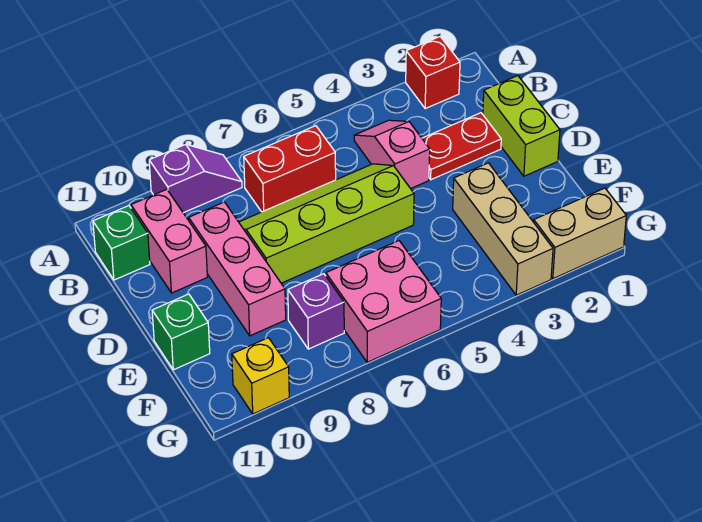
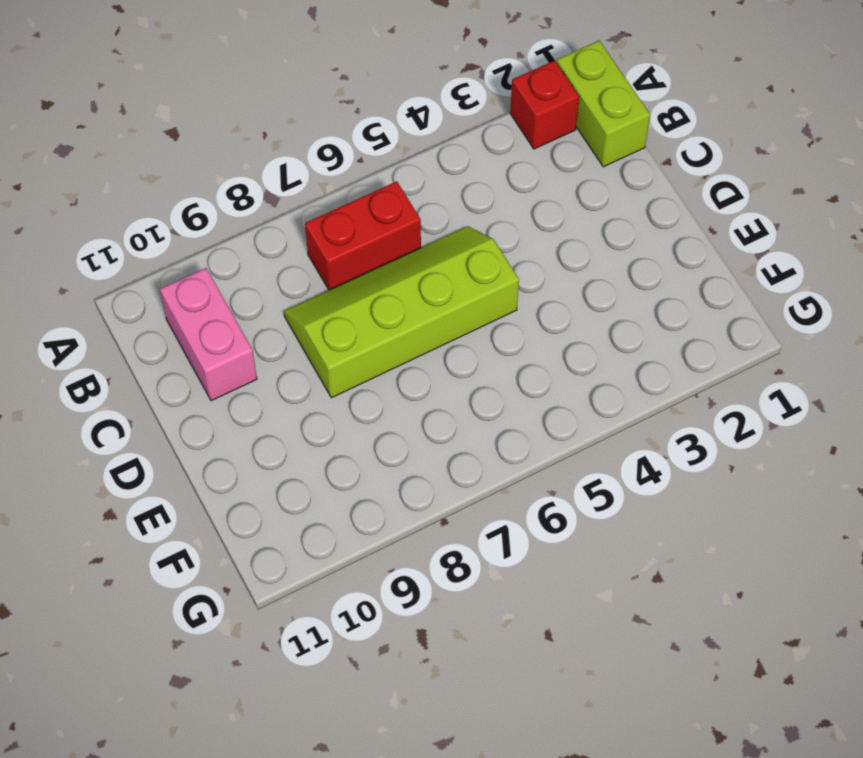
lime brick A1:B1 level 1 -> lime brick C1:D1 level 1
none -> purple slope A8:A9 level 1 top 9
none -> pink slope B4:C4 level 1 top C
none -> green brick B11 level 1

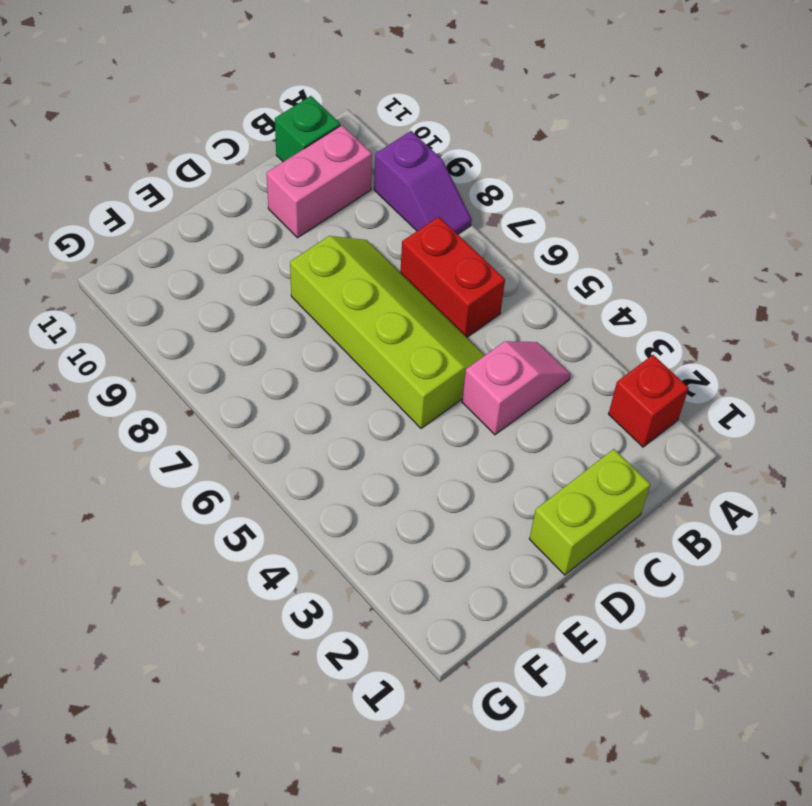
none -> red plate C2:C3 level 1
none -> pink brick C9:E9 level 1
none -> tan brick E3:G3 level 1

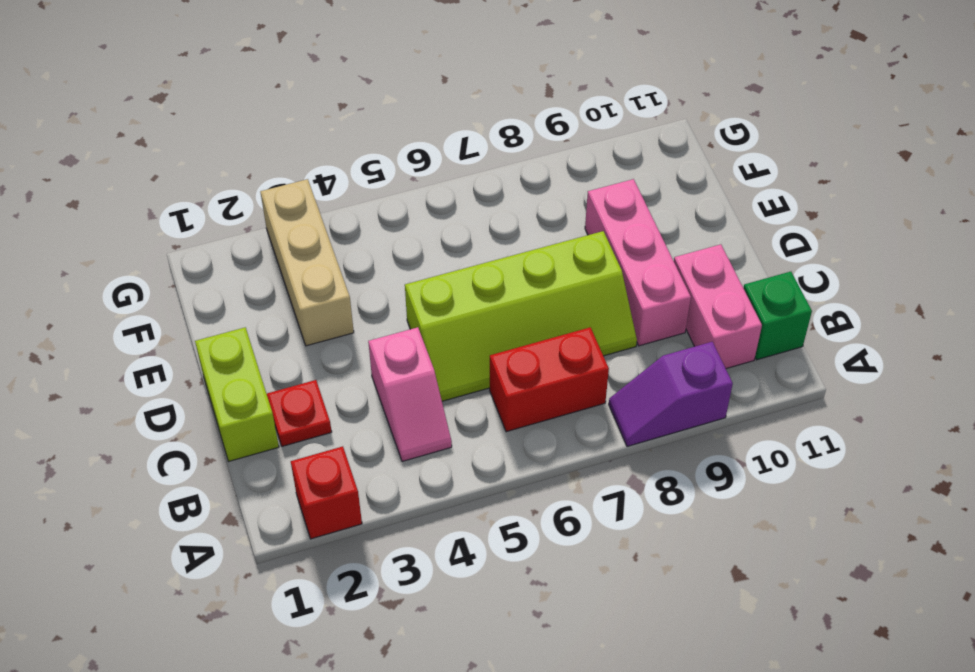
red plate C2 level 1 -> red plate C2:C3 level 1
none -> green brick E11 level 1
none -> pink brick F6:G7 level 1
none -> purple brick F8 level 1

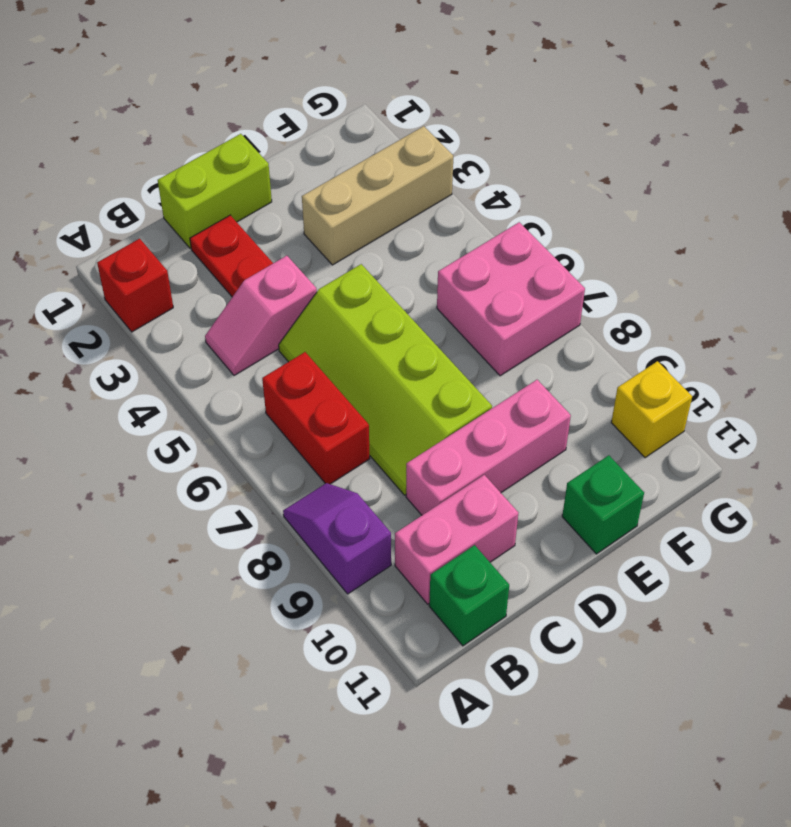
none -> purple brick F8 level 1
none -> tan brick G1:G2 level 1

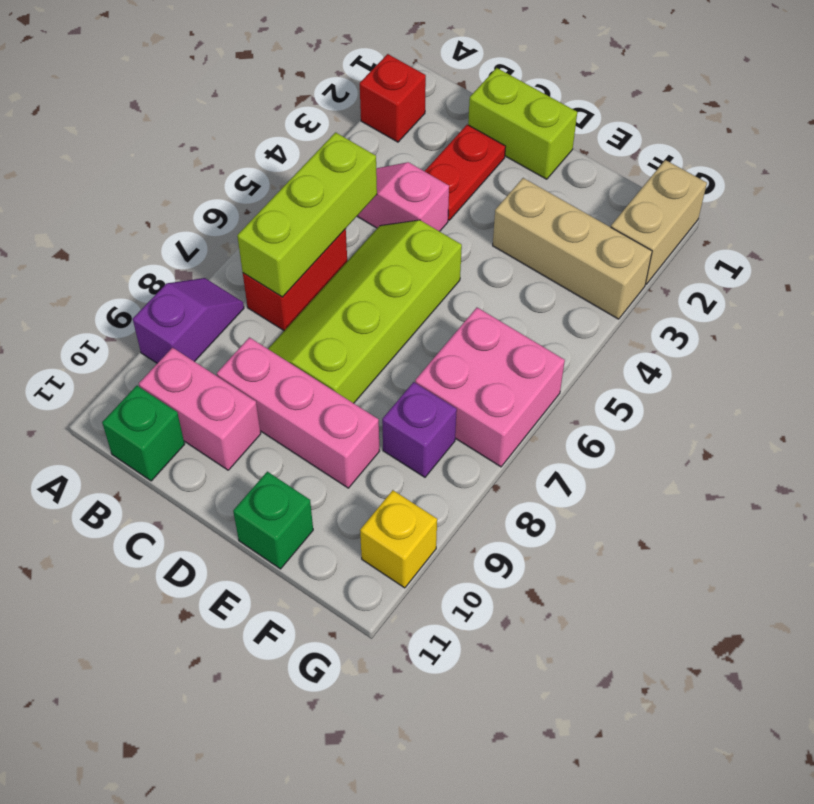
lime brick B5:B7 level 2 -> none

